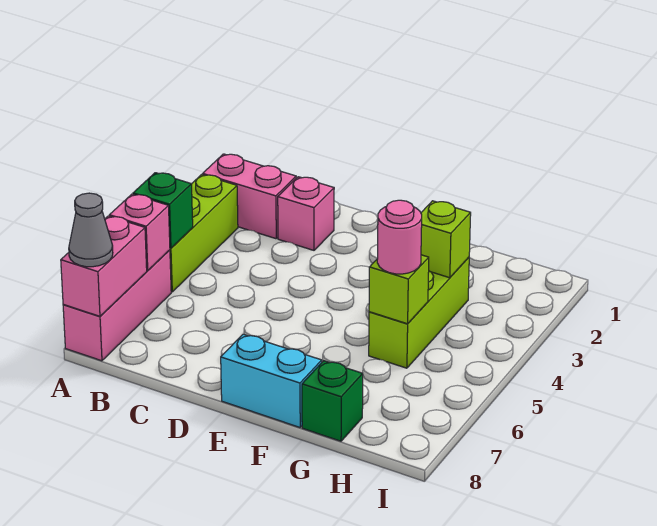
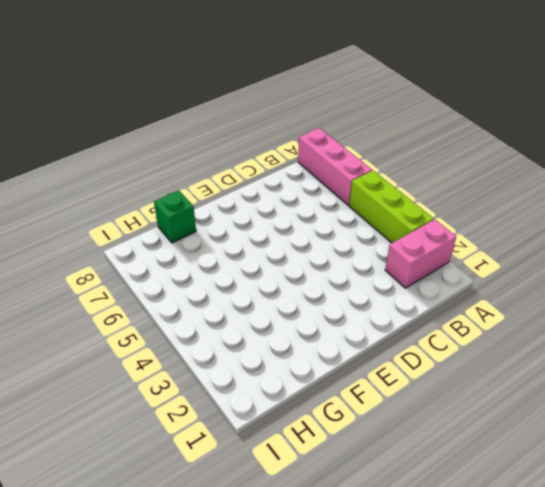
none -> pink brick C2 level 1
none -> cyan brick E8:F8 level 1
none -> lime brick G3:G5 level 1

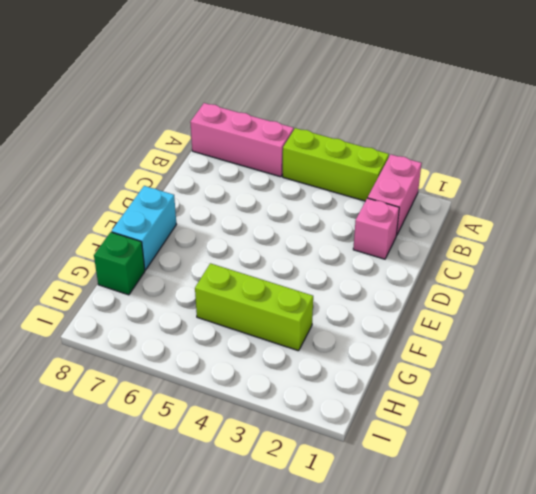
none -> green brick A5 level 2
none -> pink brick A6 level 2
none -> pink brick A7:A8 level 2

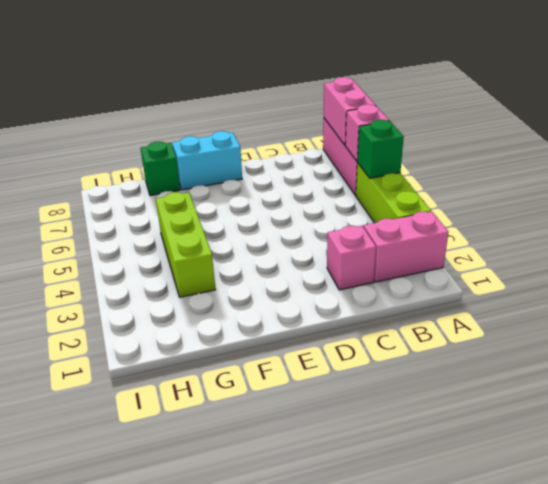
none -> lime brick G3 level 2
none -> lime brick G5 level 2
none -> grey cone A8 level 3

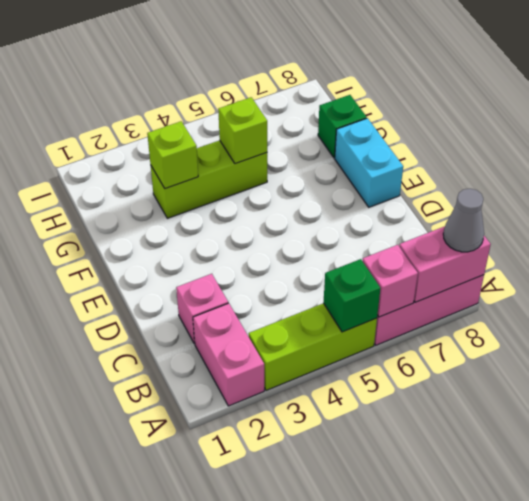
none -> pink round brick G5 level 3

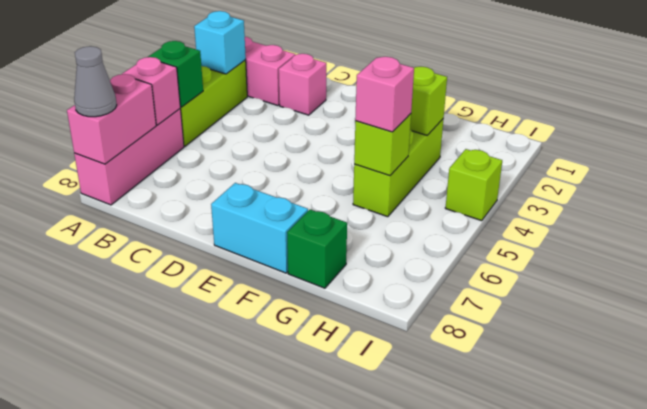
cyan brick A3 level 2 -> none
pink brick G5 level 3 -> pink round brick G5 level 3
lime brick I4 level 1 -> none

